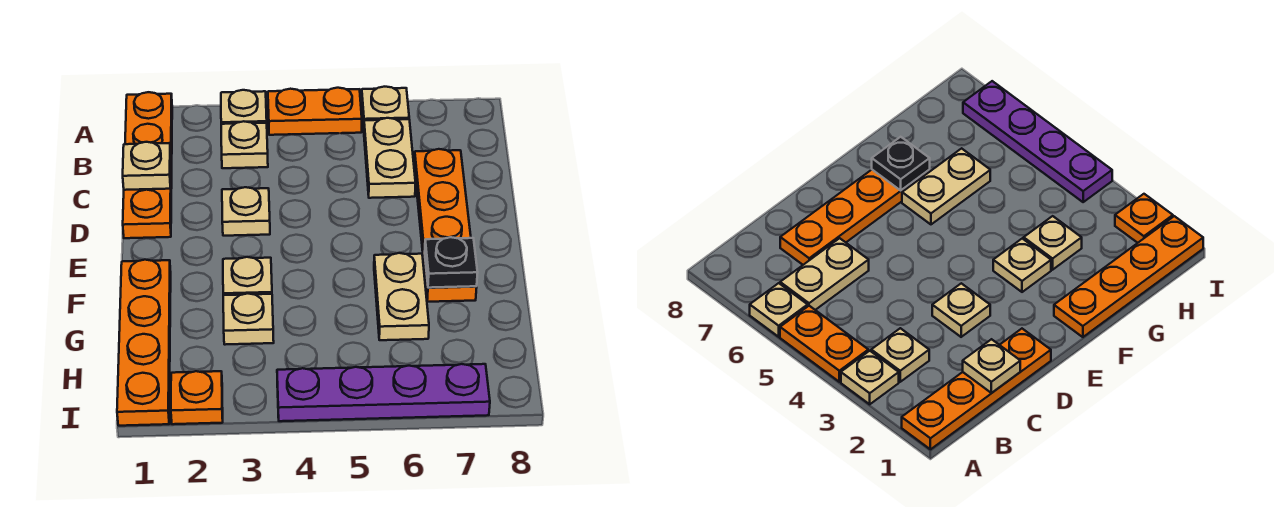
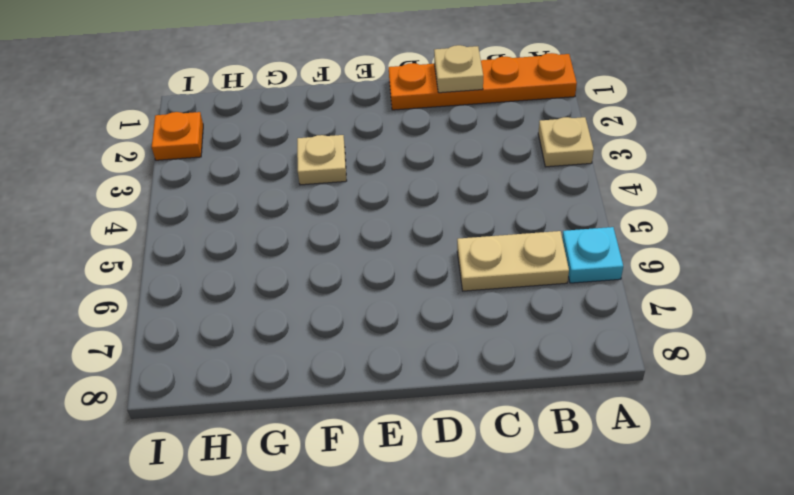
cyan plate A6 level 1 -> tan plate A6 level 1
none -> orange plate A4:A5 level 1
none -> tan plate B3 level 1
none -> orange plate C7:F7 level 1

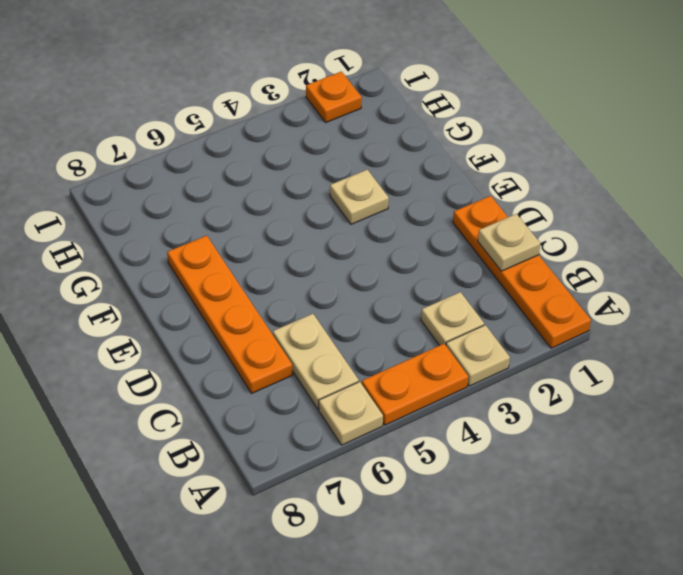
none -> tan plate D3 level 1
none -> orange plate F1:I1 level 1
none -> tan plate F6:G6 level 1

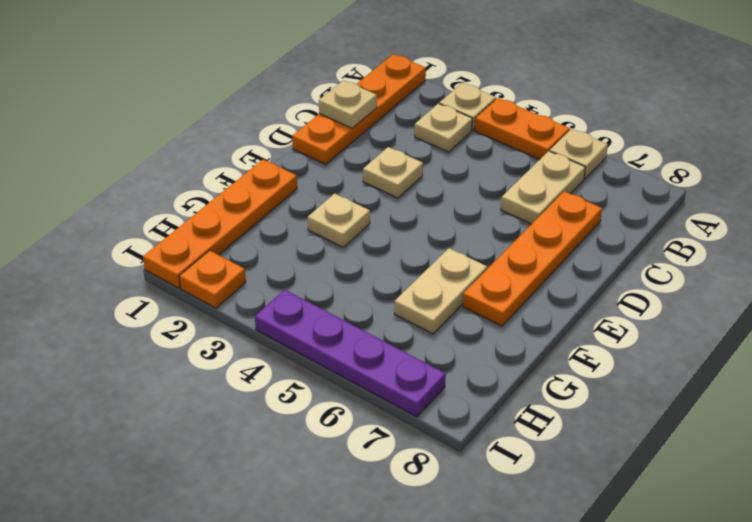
none -> tan plate G3 level 1
none -> black plate F7 level 2

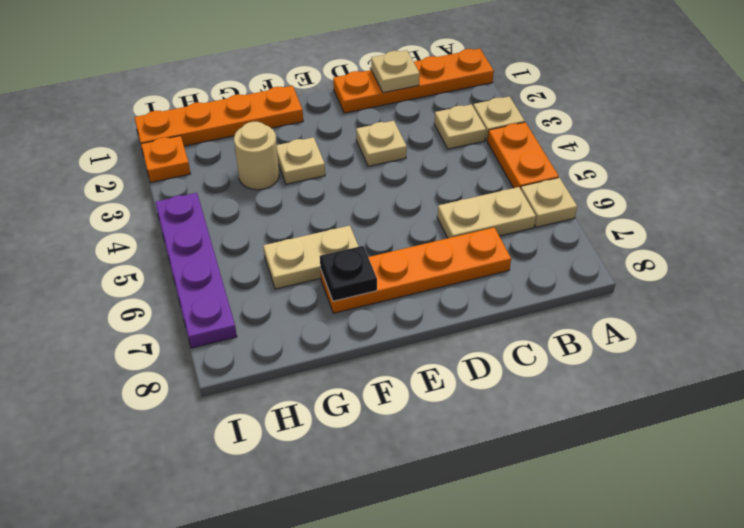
tan round brick G3 level 1 -> tan plate G3 level 1

